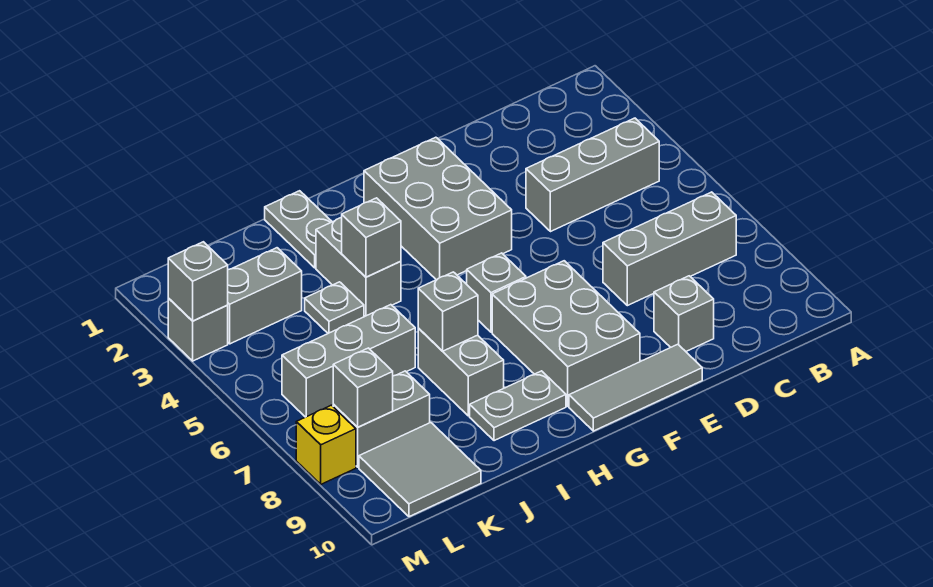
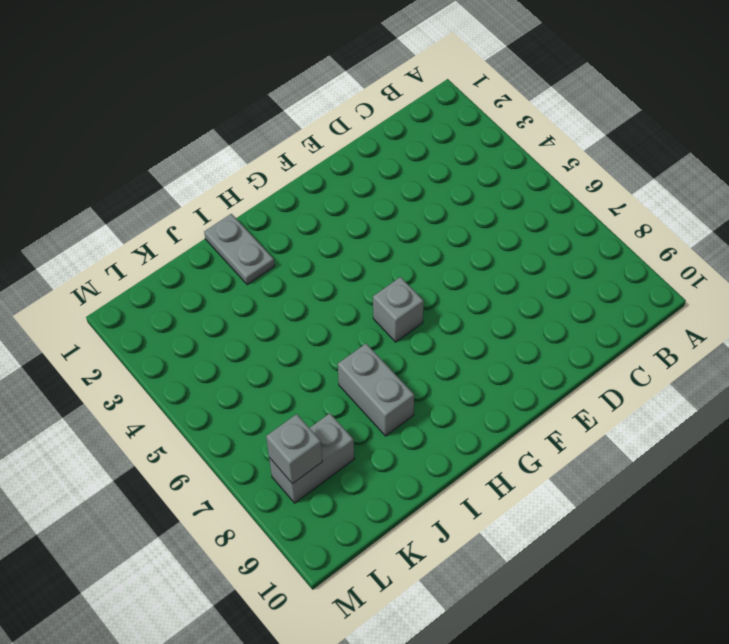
none -> grey brick B4:D4 level 1
none -> grey brick B7:D7 level 1
none -> grey brick D9 level 1

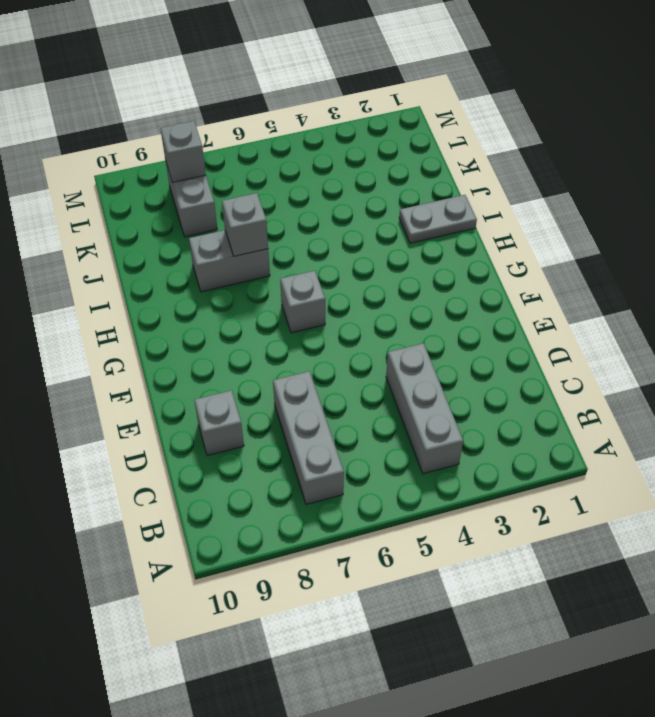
none -> grey tile E10:G10 level 1
none -> grey brick F2:G4 level 1
none -> grey brick F7:G9 level 1

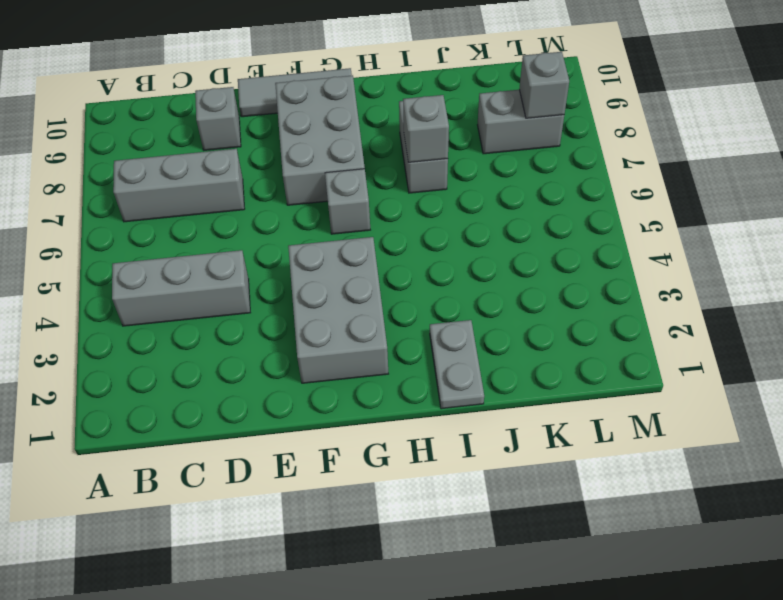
none -> grey plate H9:I9 level 1
none -> grey brick I3:I4 level 1
none -> grey plate J4 level 1

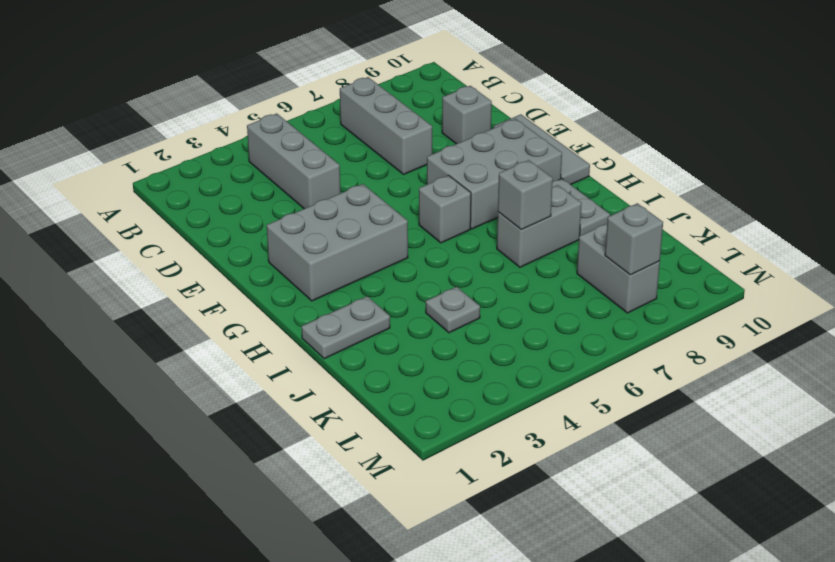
none -> grey brick I3:I4 level 1
none -> grey brick J6:L6 level 1
none -> grey brick K3:L3 level 1

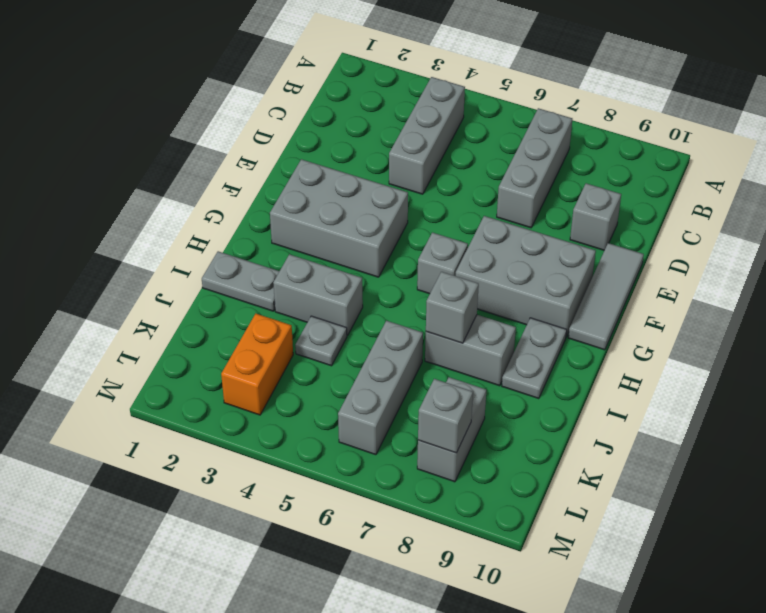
orange brick K3:L3 level 1 -> grey brick K3:L3 level 1
none -> grey tile K9:L10 level 1
none -> grey brick M3 level 1
none -> yellow brick M8 level 1

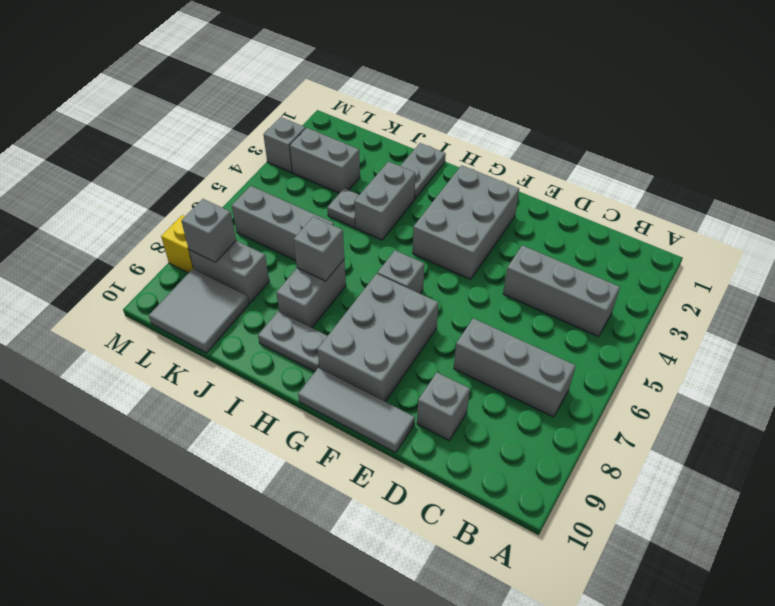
none -> grey brick I4 level 2
none -> grey brick M3 level 2

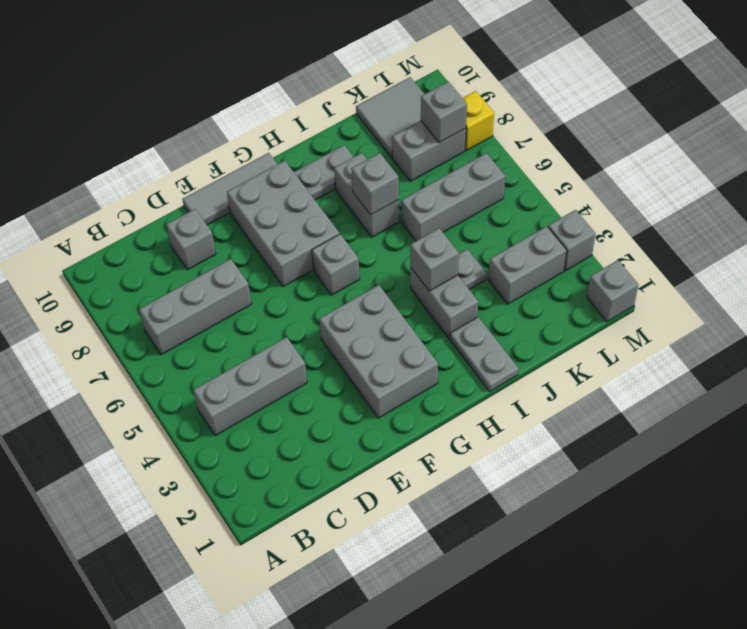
grey brick M1 level 1 -> grey brick M3 level 2

